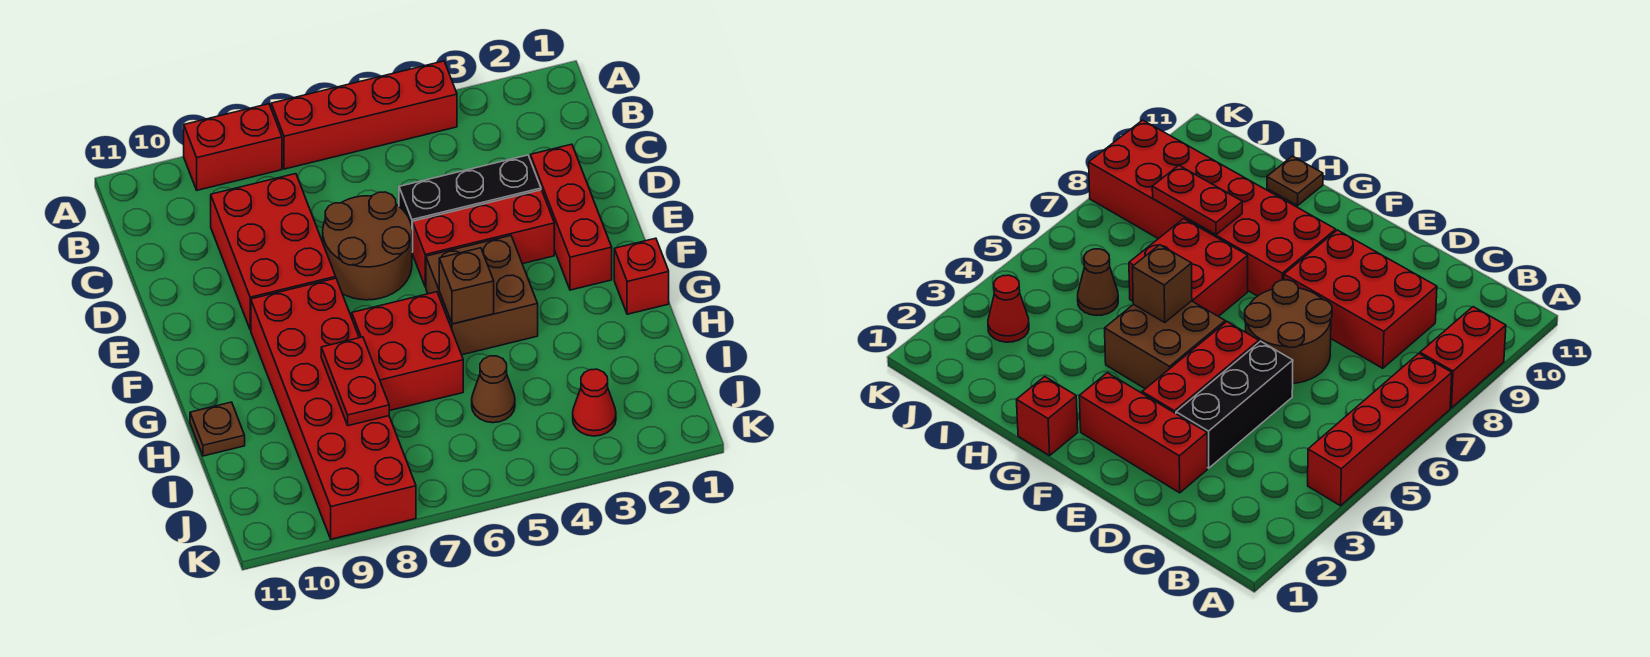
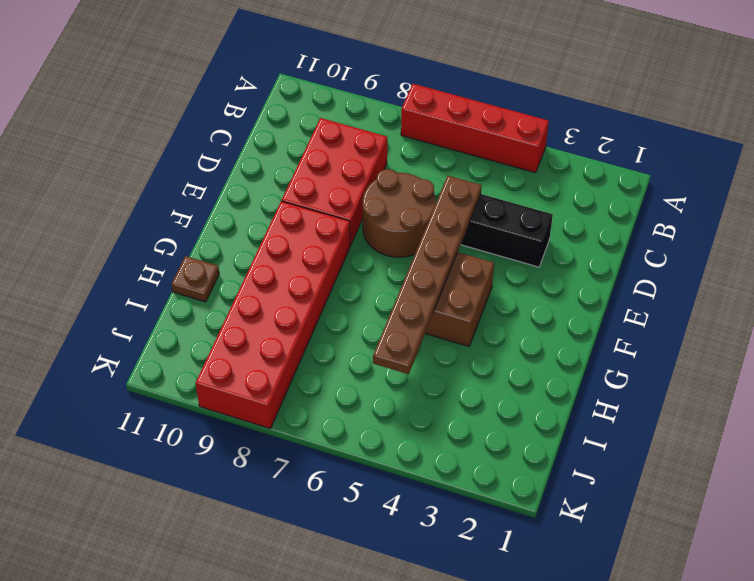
brown plate D5:I5 level 2 -> brown brick G5 level 2
none -> red brick A8:A9 level 1
none -> red brick D2:F2 level 1
none -> red brick E3:E5 level 1

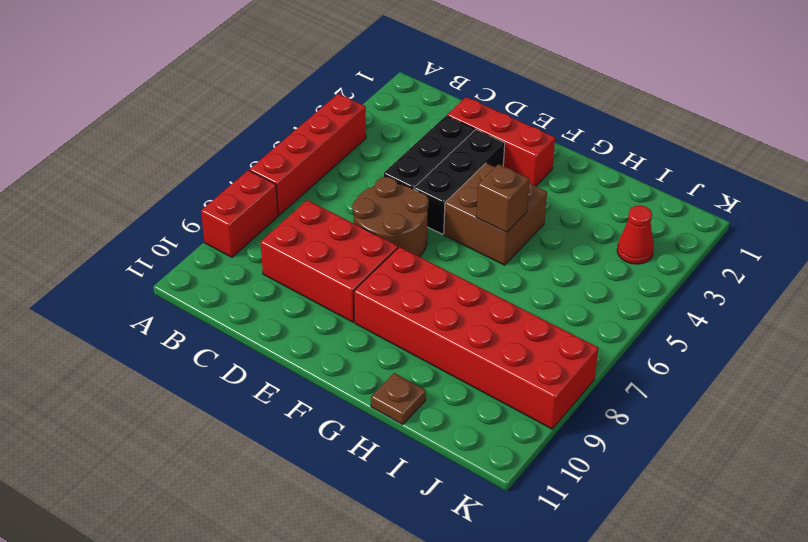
black brick E3:E5 level 1 -> red brick E3:E5 level 1
none -> red brick G1 level 1
none -> red brick G6:H7 level 1
none -> brown cone I5 level 1

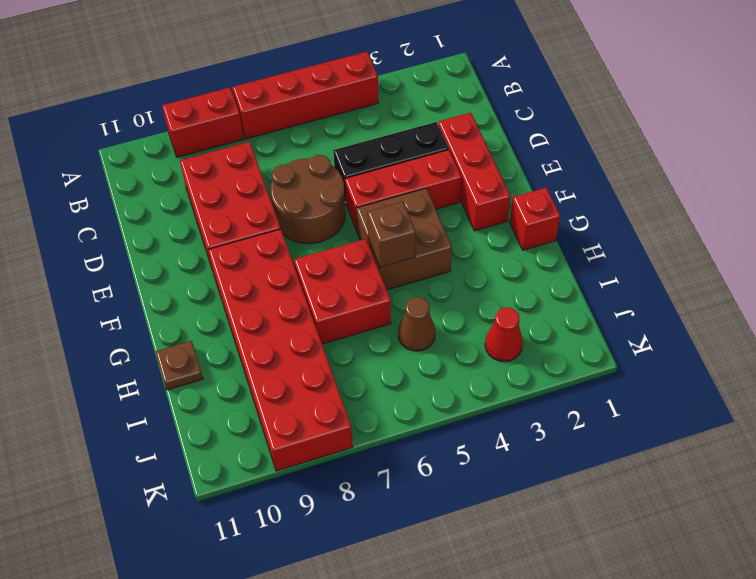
none -> red plate H8:I8 level 2

